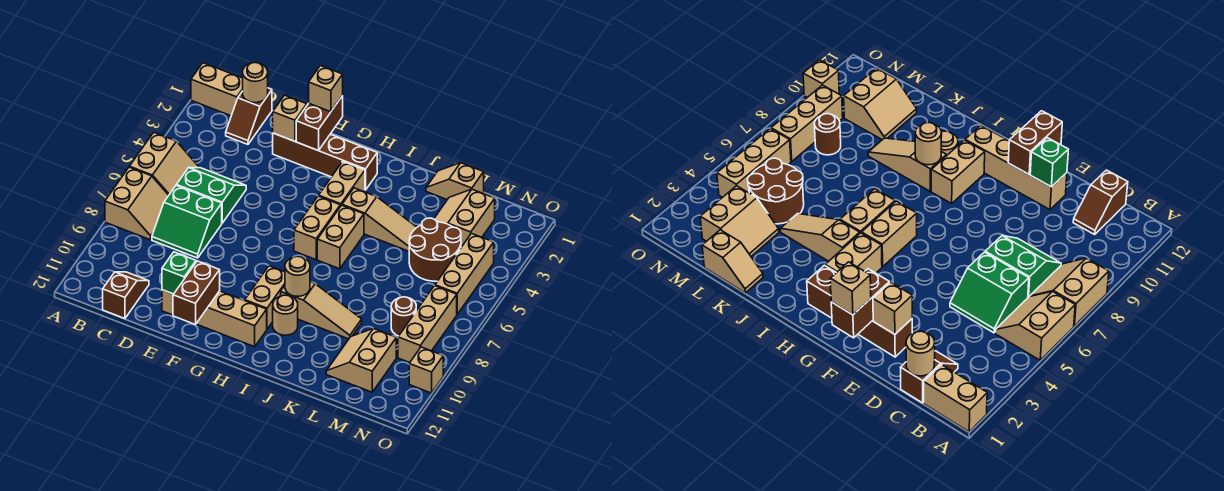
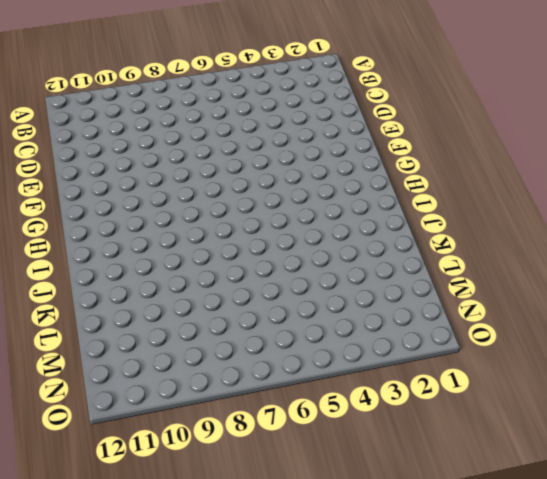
none -> tan brick A1:B1 level 1
none -> tan slope A5:B6 level 1 top A
none -> tan slope A7:B8 level 1 top A
none -> brown slope C1:C2 level 1 top 1

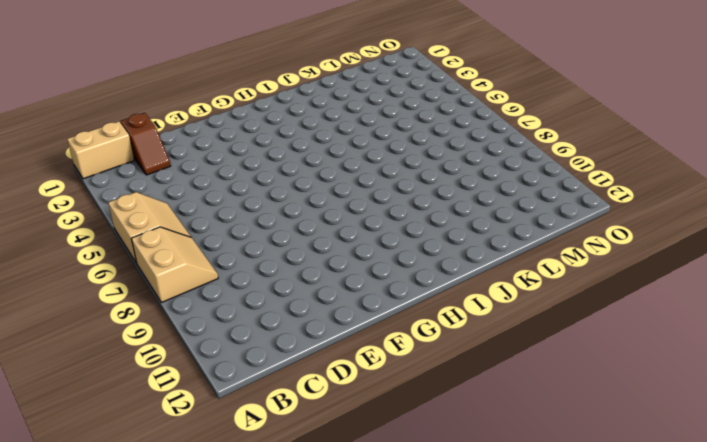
none -> green slope C5:D6 level 1 top 6
none -> green slope C7:D8 level 1 top 7
none -> brown slope C11:C12 level 1 top 12
none -> brown brick E2:H2 level 1

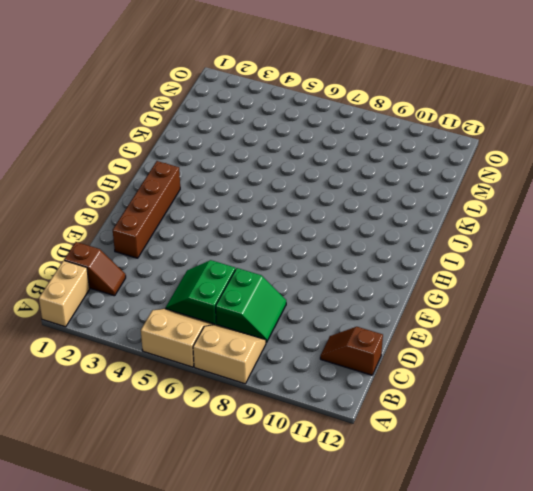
none -> tan brick E11:H11 level 1
none -> tan brick H3:H4 level 1
none -> tan brick H5:H6 level 1
none -> tan brick H9:H10 level 1

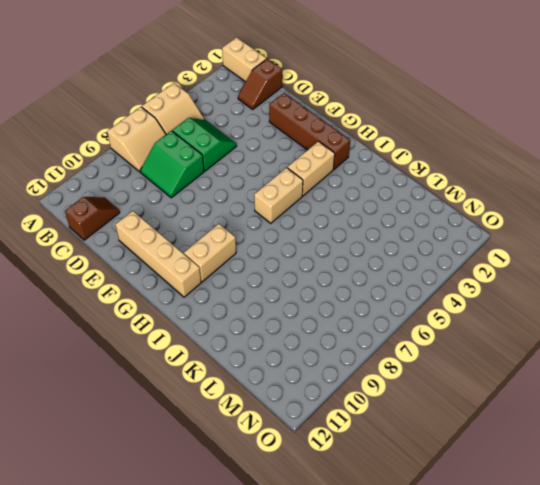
none -> tan slope I4:K4 level 1 top I
none -> tan brick I5:I6 level 1
none -> tan slope I9:K9 level 1 top I
none -> tan round brick I10 level 1

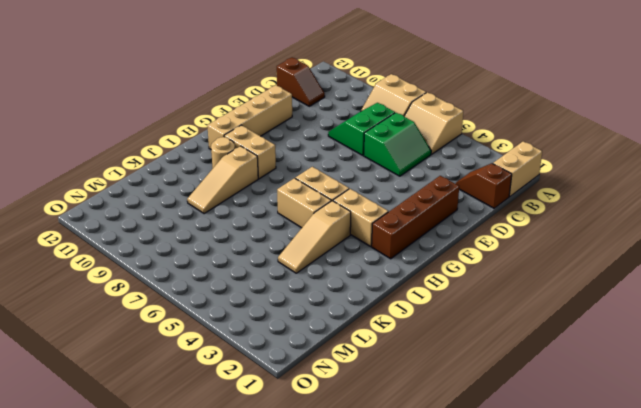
none -> tan slope K1:L1 level 1 top L
none -> tan slope L2:M3 level 1 top M
none -> brown round brick L4:M5 level 1
none -> tan slope L10:M11 level 1 top M

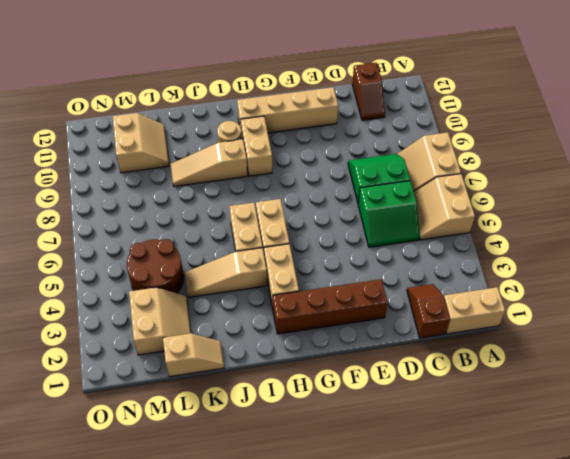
none -> brown round brick M8 level 1
none -> tan brick N4:N6 level 1
none -> tan brick N7:N9 level 1
none -> tan brick O10 level 1

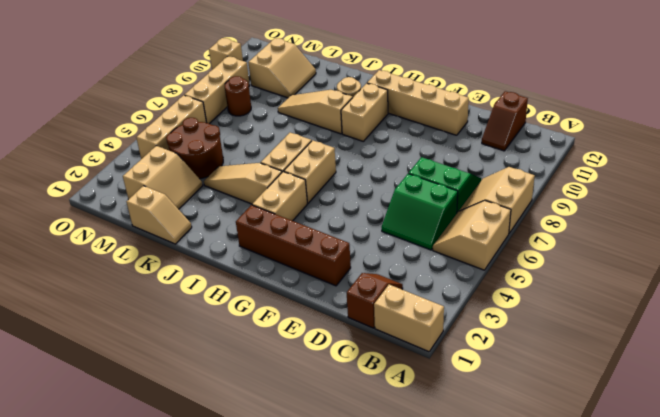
none -> tan round brick C1 level 2
none -> tan brick E2 level 2
none -> green brick E11 level 2
none -> brown brick F1:F2 level 2

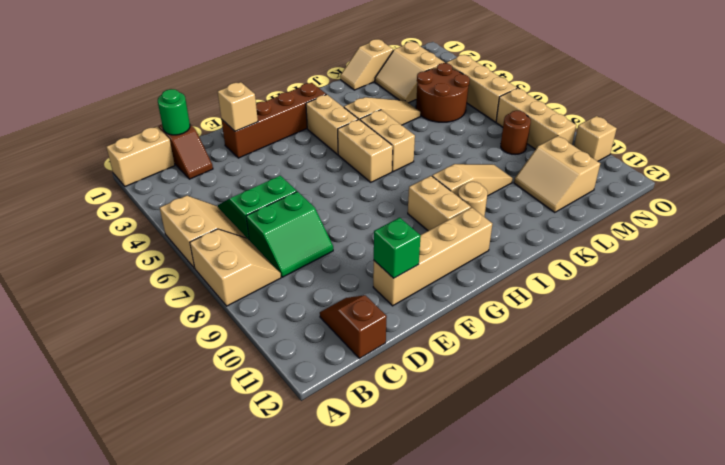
green round brick C1 level 2 -> tan round brick C1 level 2
none -> brown brick F1:F2 level 2
none -> brown brick F11:F12 level 2
none -> tan round brick I9 level 2
none -> tan brick F1 level 3

